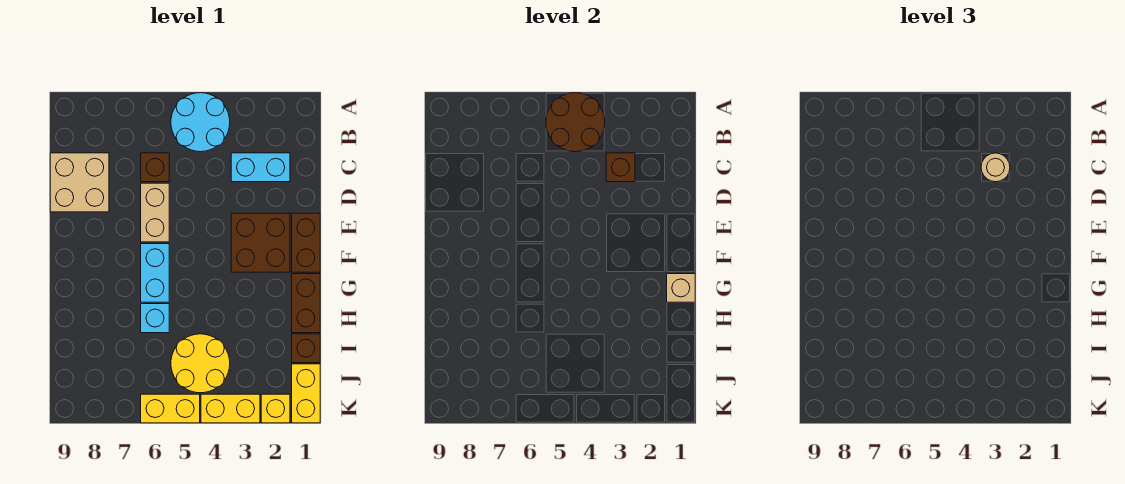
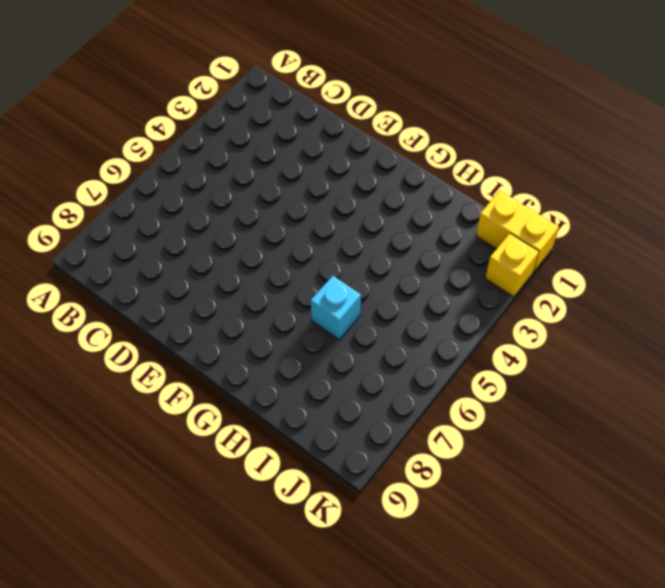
none -> cyan round brick A4:B5 level 1
none -> cyan brick C2:C3 level 1
none -> brown brick C6 level 1

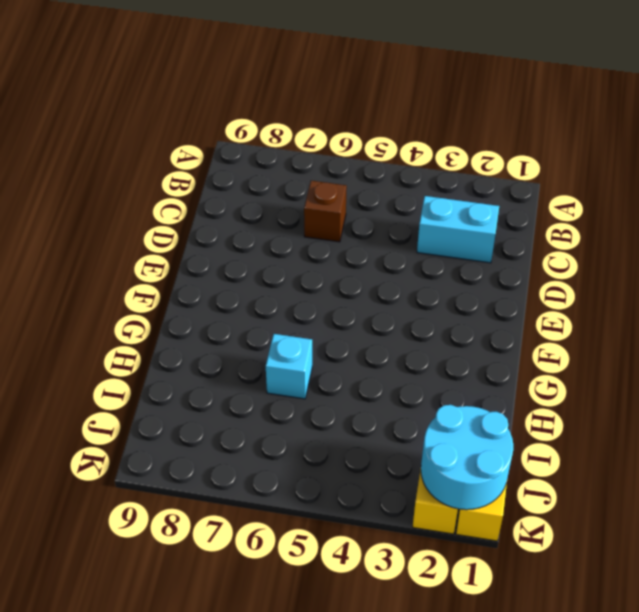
cyan round brick J1:K2 level 2 -> cyan round brick A4:B5 level 1
none -> tan brick C8:D9 level 1
none -> tan brick D6:E6 level 1
none -> brown brick E1:F1 level 1

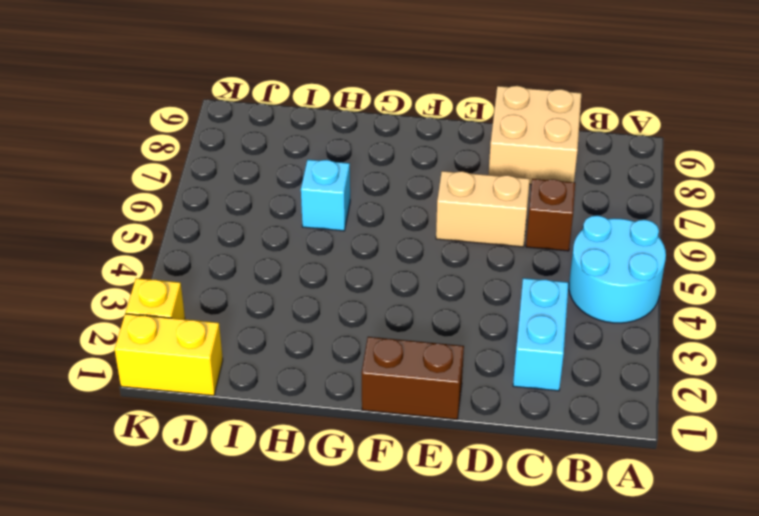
none -> brown brick E2:F3 level 1
none -> cyan brick F6:G6 level 1
none -> brown brick G1:H1 level 1

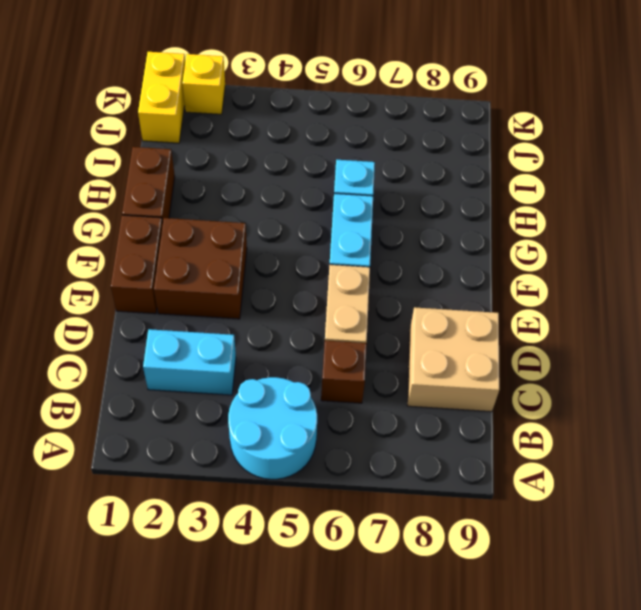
none -> brown brick I1 level 1
none -> yellow round brick I4:J5 level 1
none -> yellow brick K3:K4 level 1

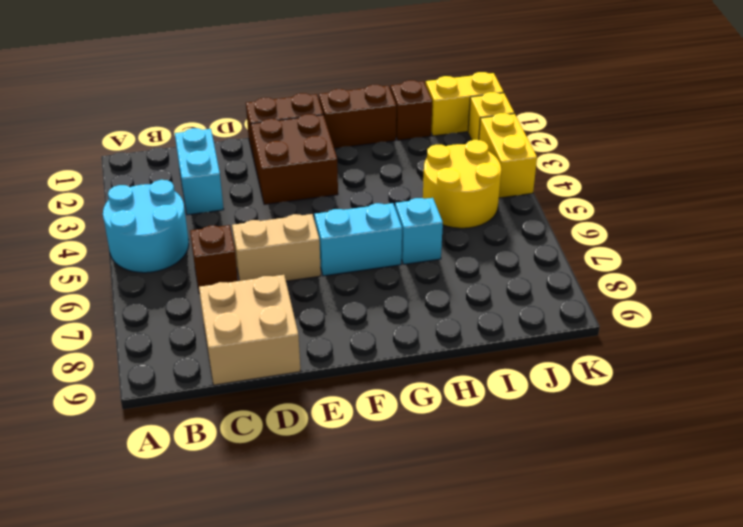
none -> yellow brick K5:K6 level 1
none -> brown round brick A4:B5 level 2
none -> brown brick C3 level 2

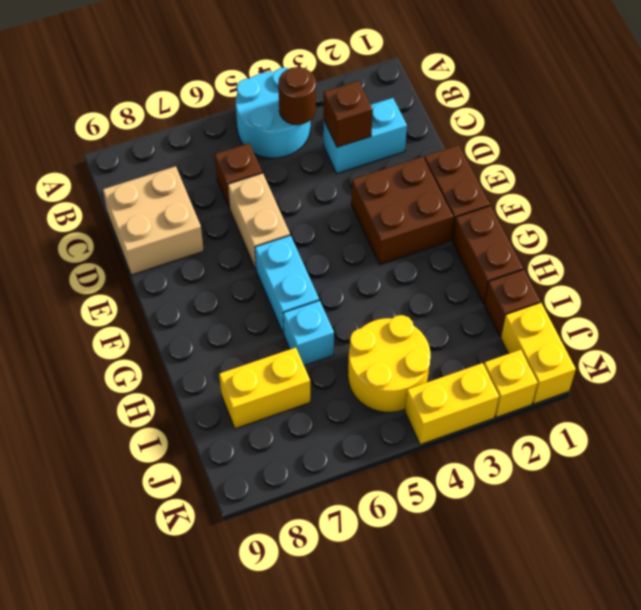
brown round brick B4 level 2 -> brown round brick A4:B5 level 2
yellow brick I7:I8 level 1 -> yellow brick K5:K6 level 1
none -> tan brick G1 level 2
none -> tan round brick C3 level 3

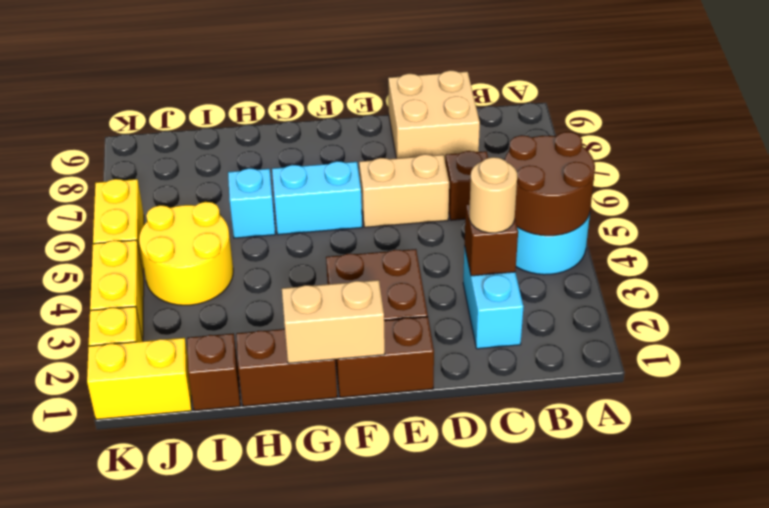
tan brick F1:G1 level 2 -> tan brick G1 level 2

